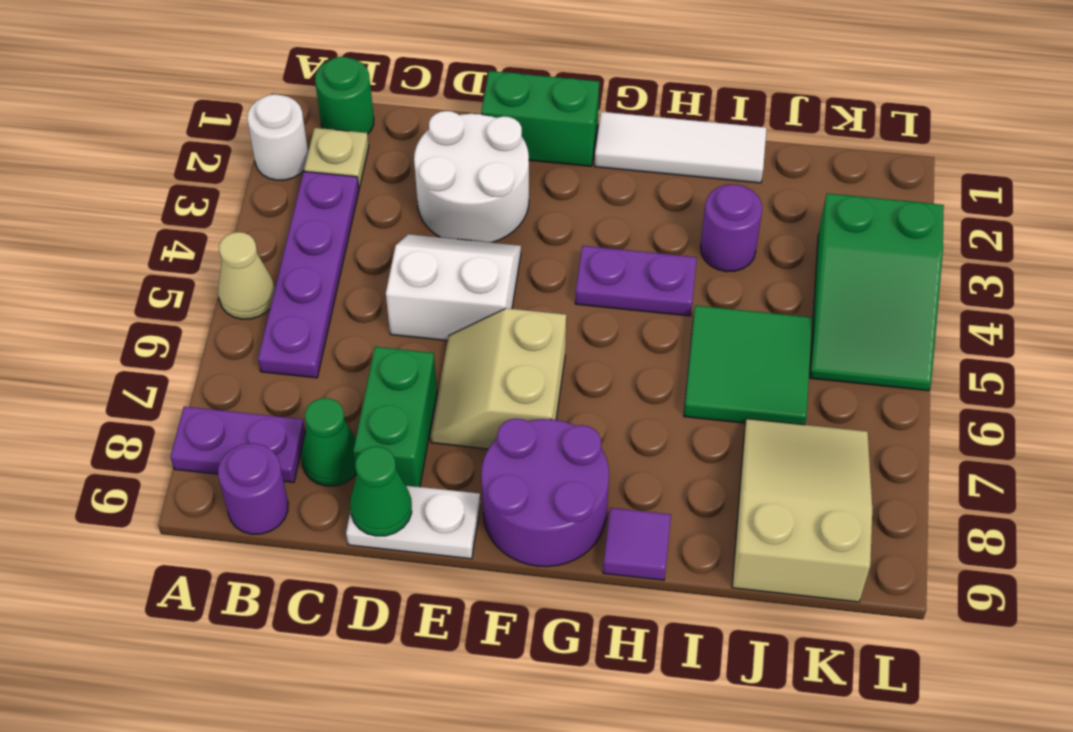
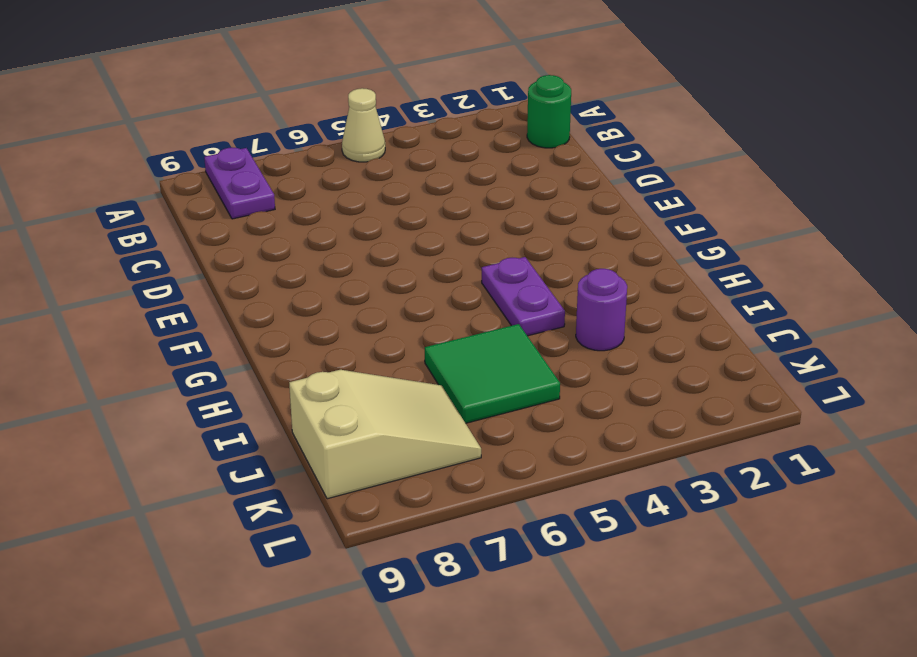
none -> white round brick A2 level 1
none -> tan plate B2 level 1
none -> purple plate B3:B6 level 1

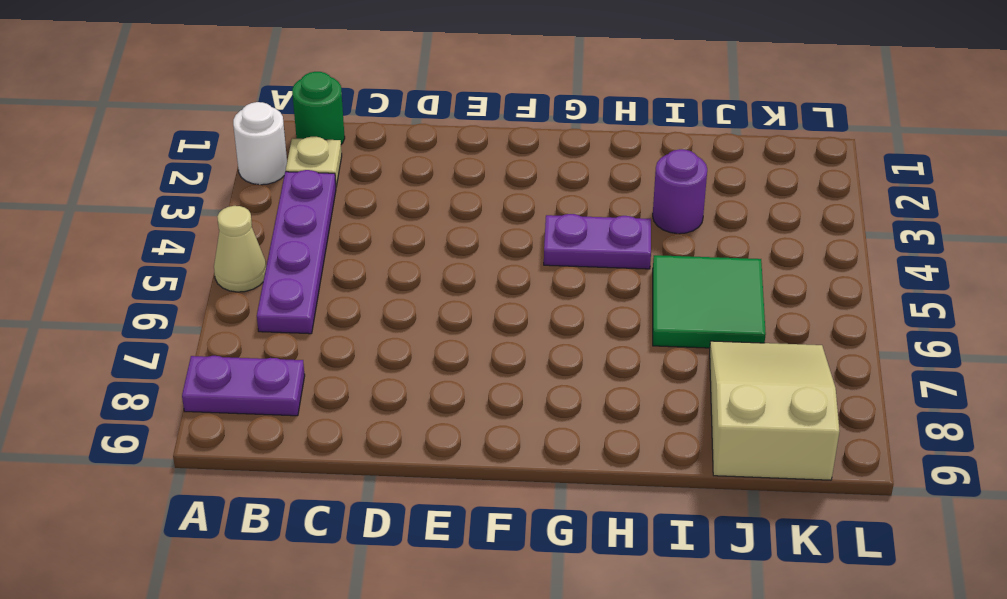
none -> purple round brick B9 level 1
none -> green cone C8 level 1
none -> white round brick D2:E3 level 1

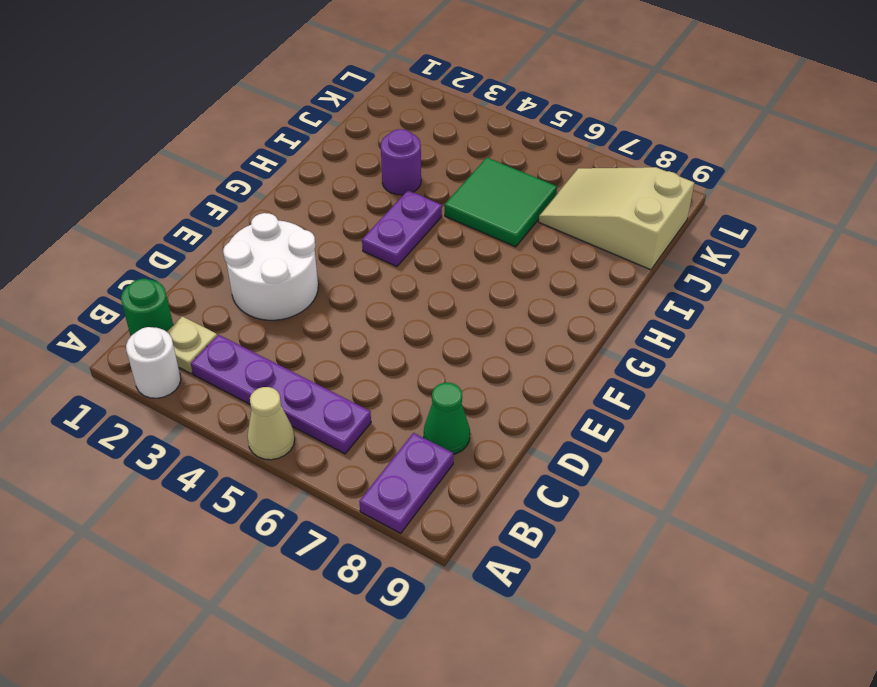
none -> purple round brick B9 level 1
none -> white slope D4:E5 level 1 top 5
none -> green brick D7:D8 level 1

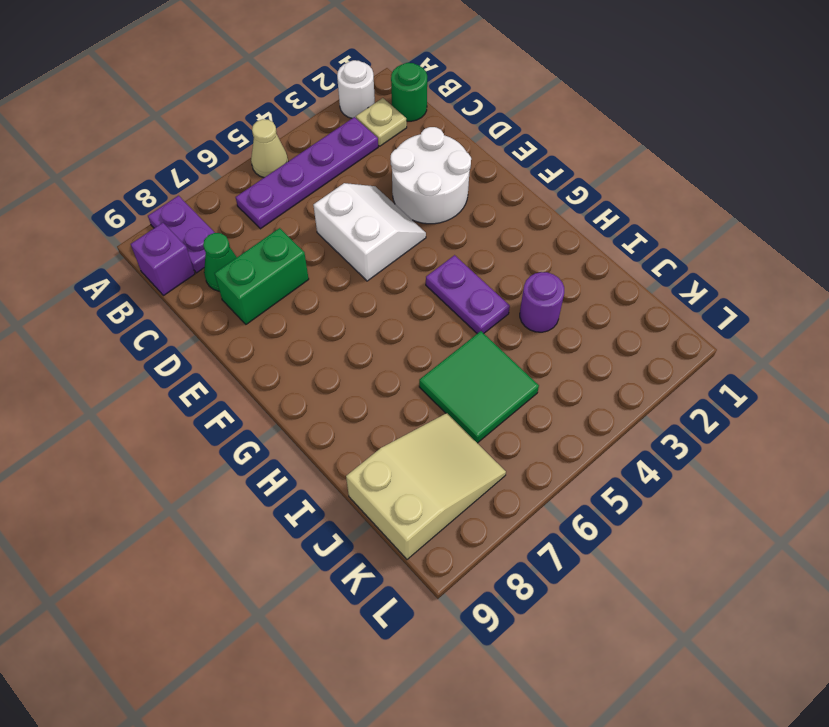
purple brick B9 level 1 -> purple round brick B9 level 1
none -> white plate D9:E9 level 1
none -> green brick E1:F1 level 1
none -> tan slope E6:F7 level 1 top F

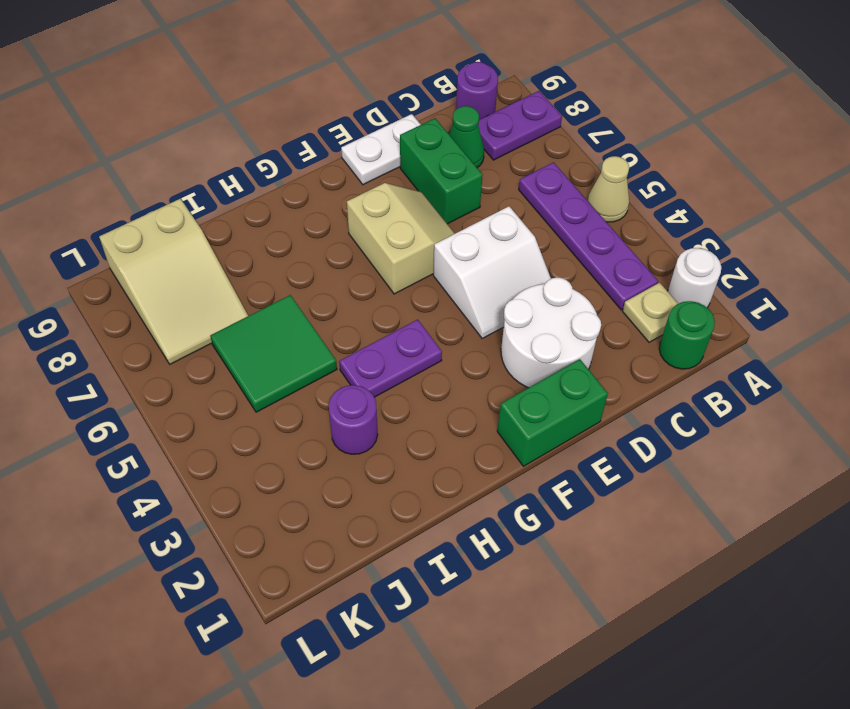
none -> purple round brick F8:G9 level 1
none -> white tile G1:I1 level 1
none -> purple tile H9 level 1

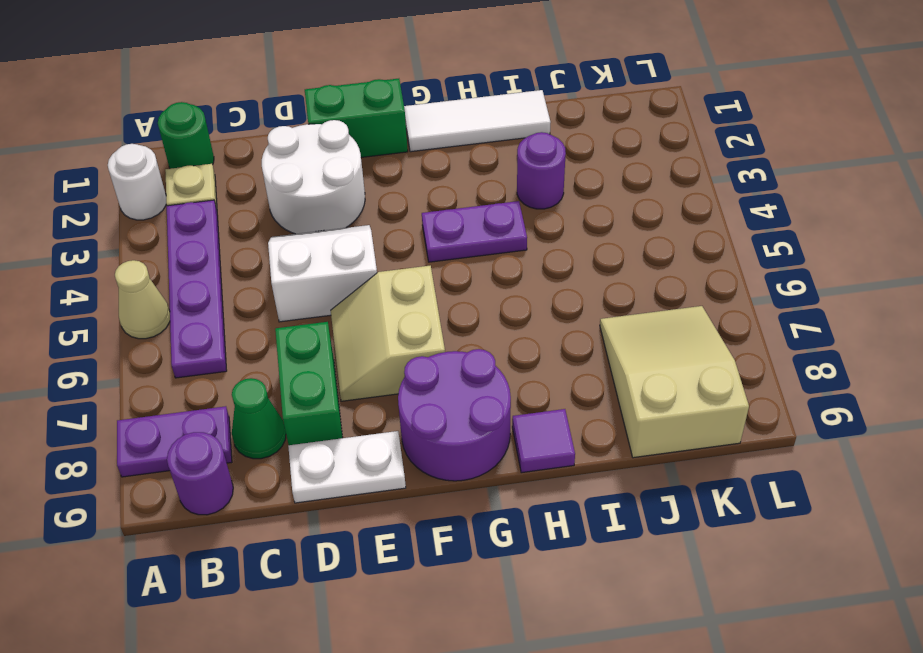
none -> green tile I5:J6 level 1
none -> green slope K3:L5 level 1 top 3
none -> green cone D9 level 2

